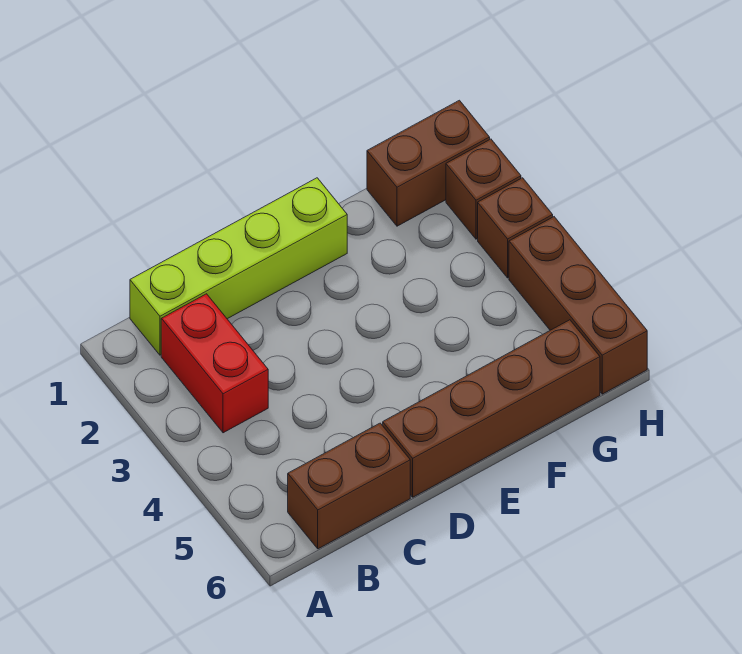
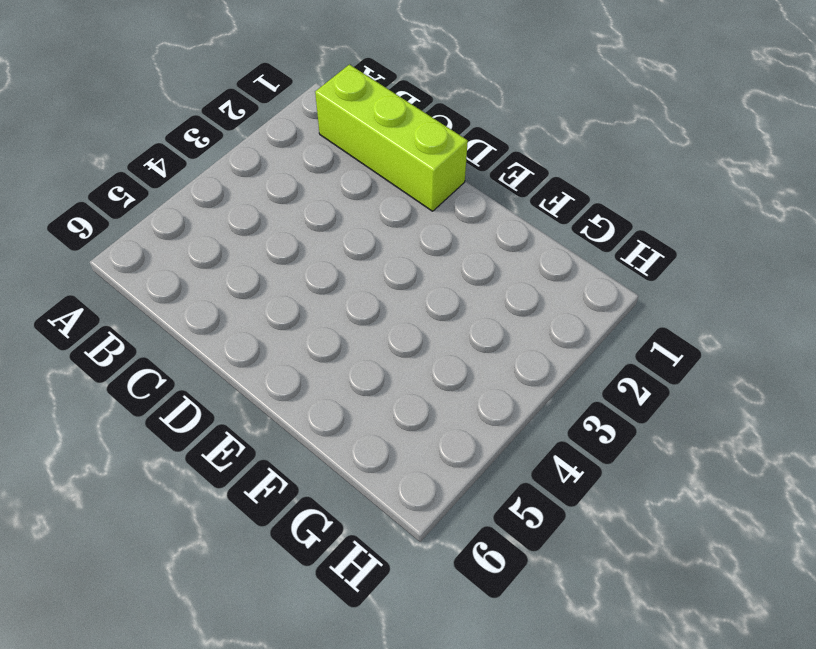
lime brick B1:D1 level 1 -> lime brick B1:E1 level 1
none -> red brick B2:B3 level 1
none -> brown brick B6:C6 level 1

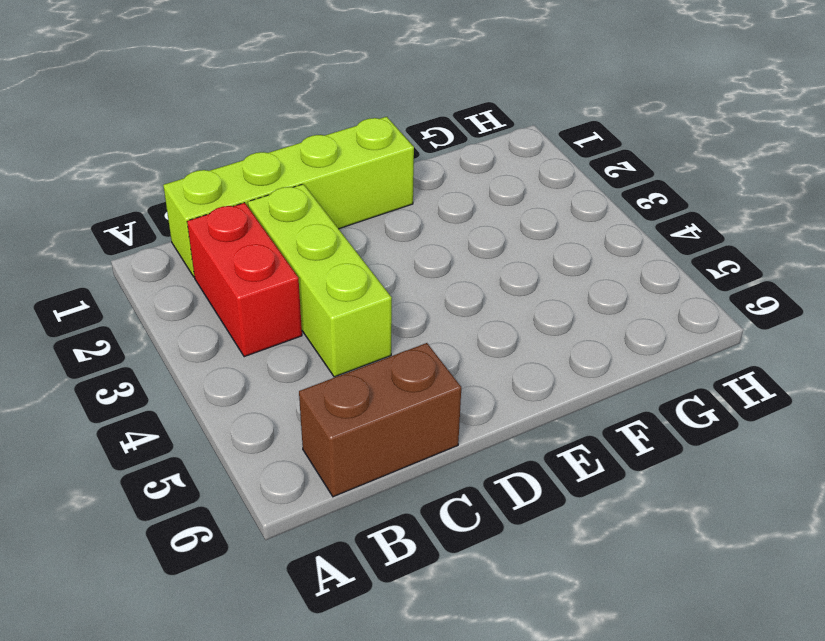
lime brick C2:C4 level 1 -> none
none -> brown brick D6:G6 level 1
none -> brown brick G1:H1 level 1

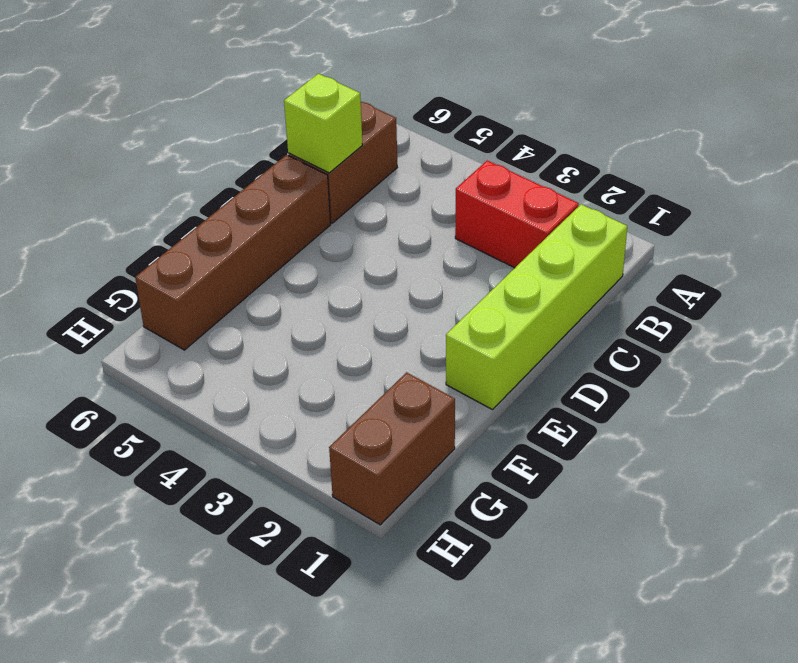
lime brick C6 level 2 -> none
none -> brown brick H2 level 1
none -> brown brick H3 level 1

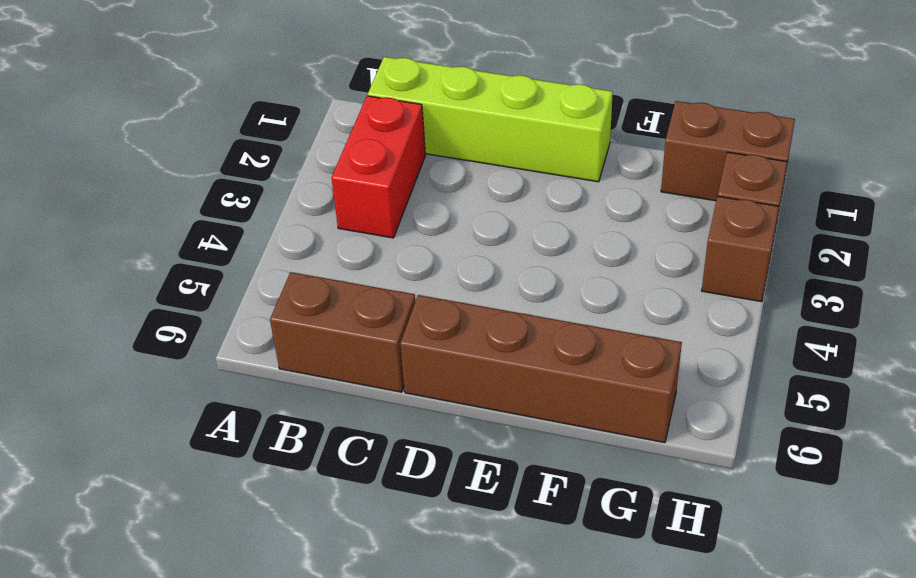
none -> brown brick H4:H6 level 1

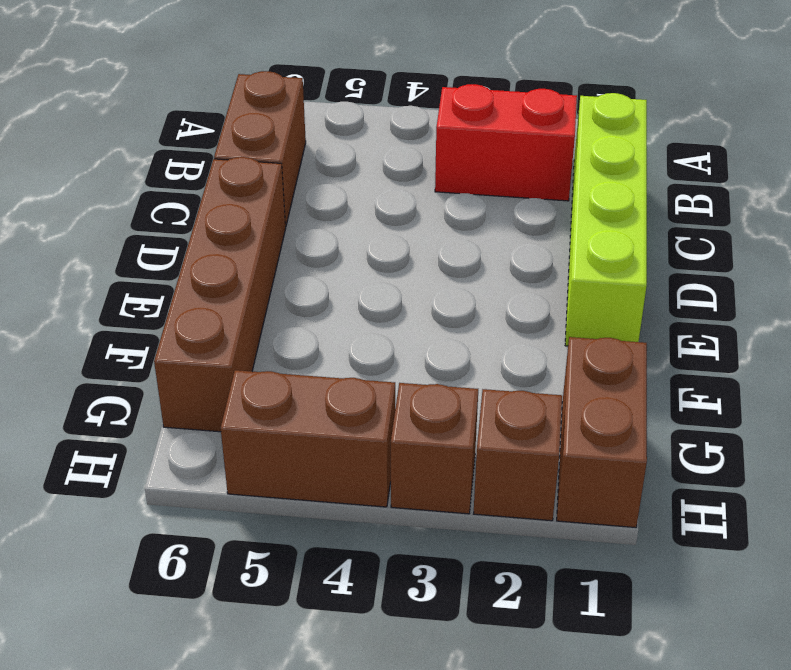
brown brick H4:H5 level 1 -> brown brick H4:H6 level 1

